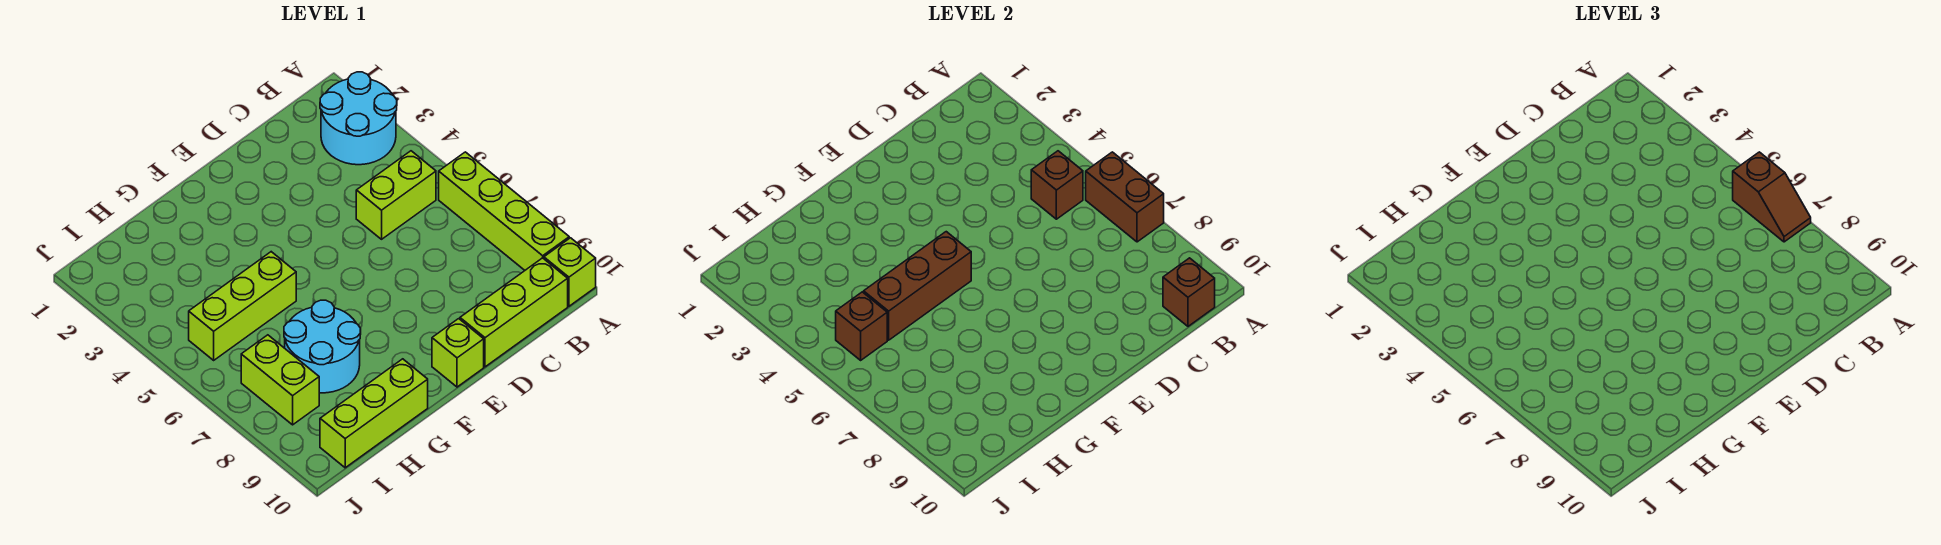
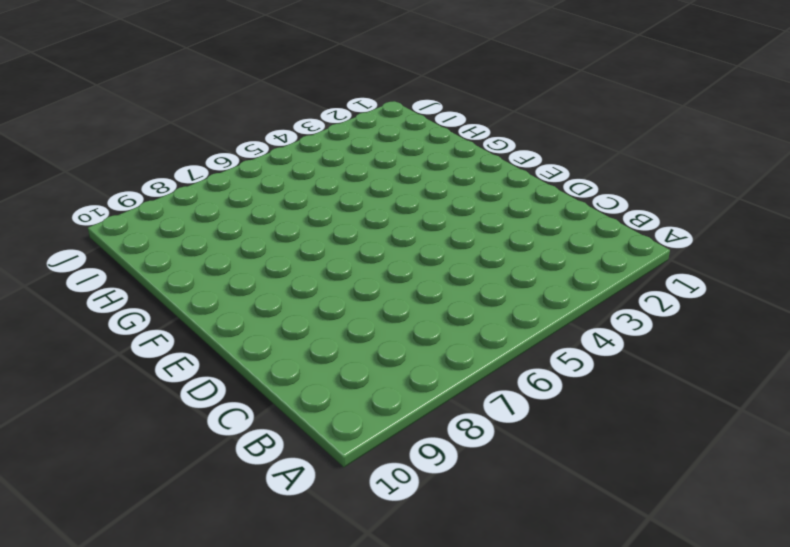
none -> cyan round brick A2:B3 level 1
none -> lime brick A6:A9 level 1
none -> lime brick A10 level 1

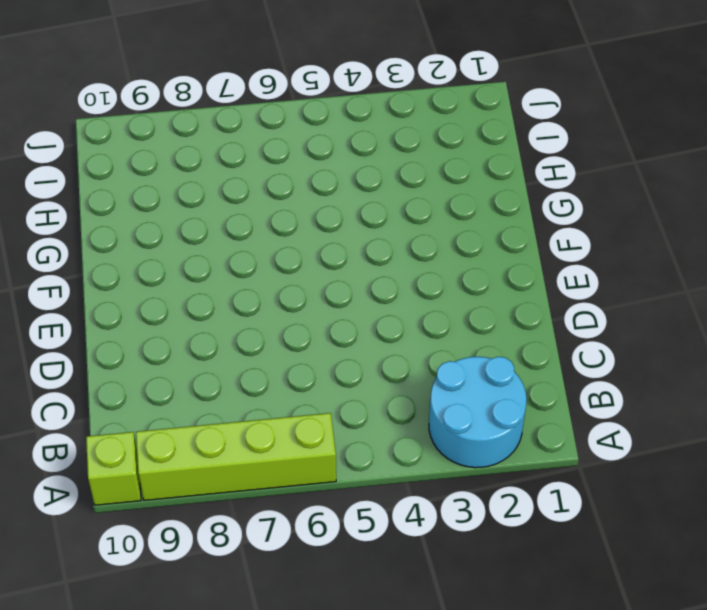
none -> lime brick B5:C5 level 1
none -> lime brick B10:D10 level 1
none -> lime brick E10 level 1

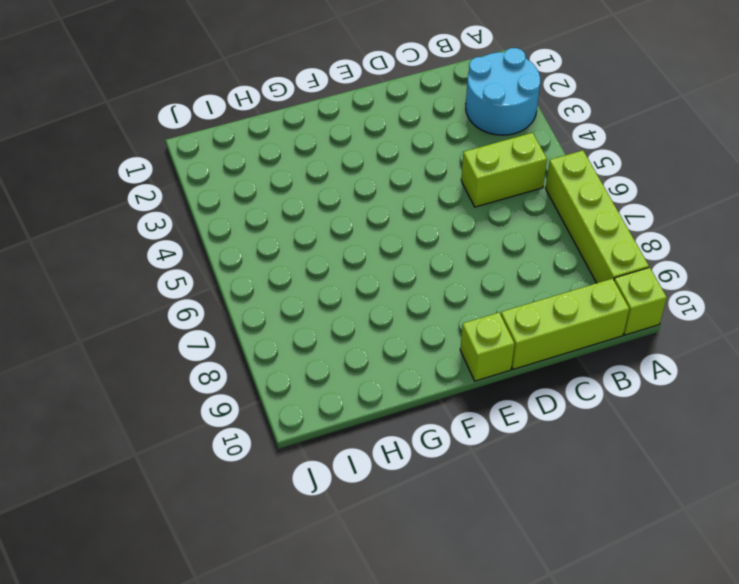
none -> lime brick G5:I5 level 1
none -> cyan round brick G7:H8 level 1
none -> lime brick G10:I10 level 1

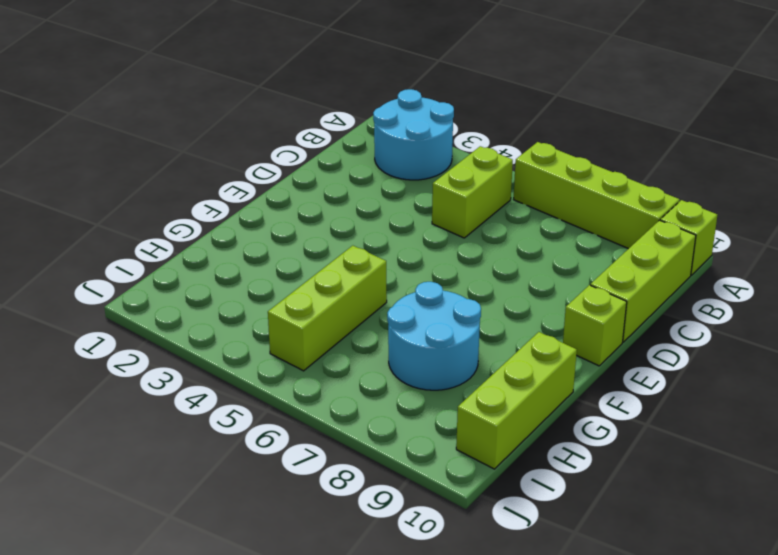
none -> lime brick I7:I8 level 1
none -> brown brick A6:A7 level 2
none -> brown brick B5 level 2

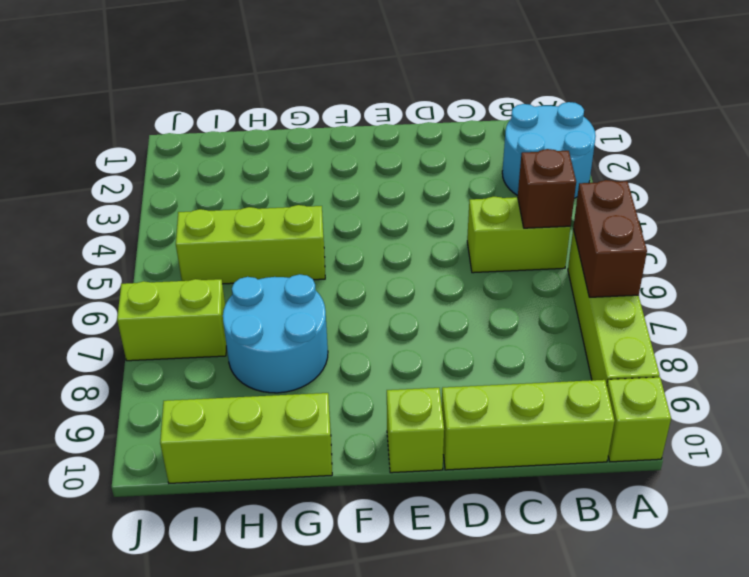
lime brick I7:J7 level 1 -> lime brick I7:I8 level 1
none -> brown brick B10 level 2
none -> brown brick F5:H5 level 2
none -> brown brick I5 level 2

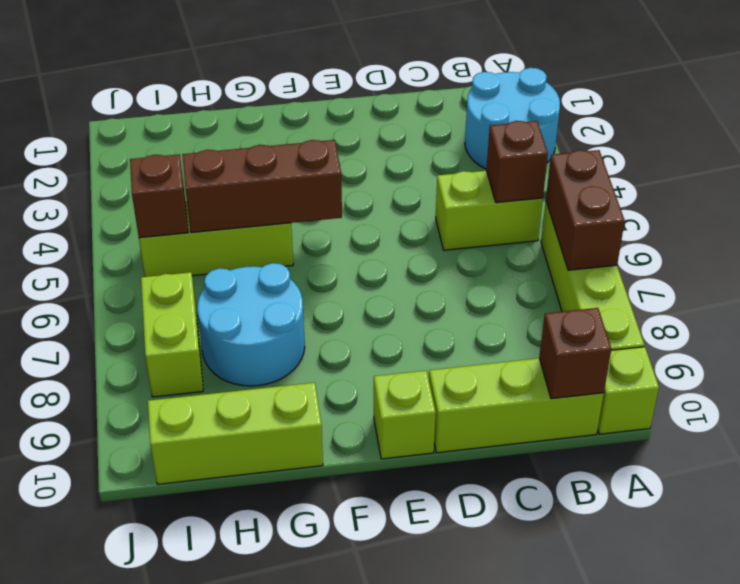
none -> brown slope A6:A7 level 3 top 6

